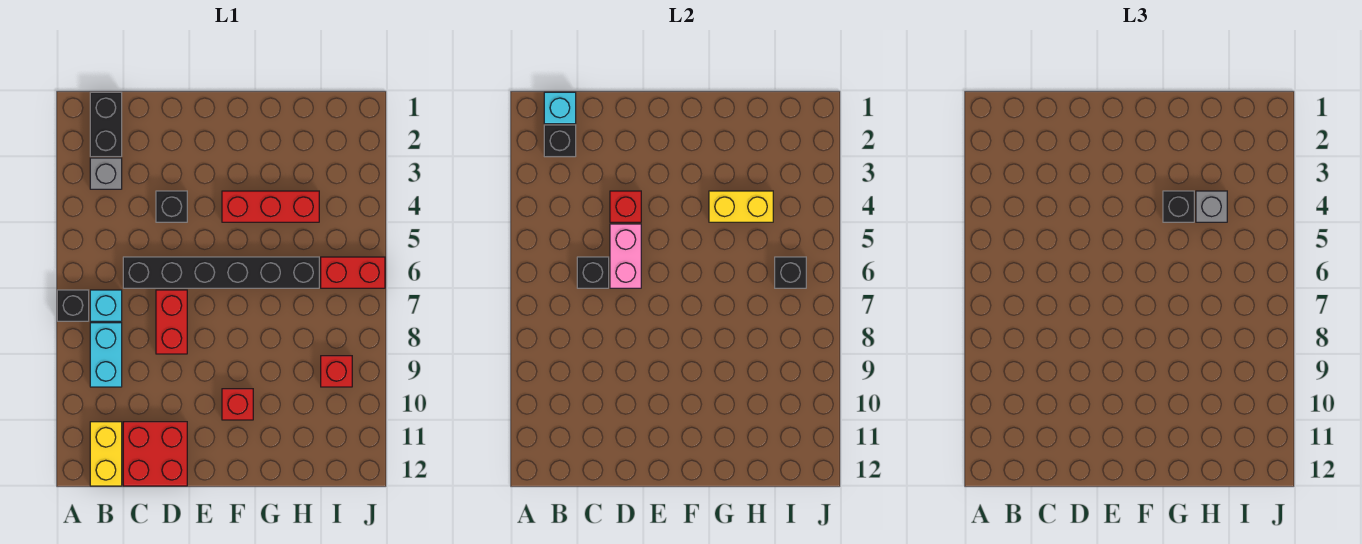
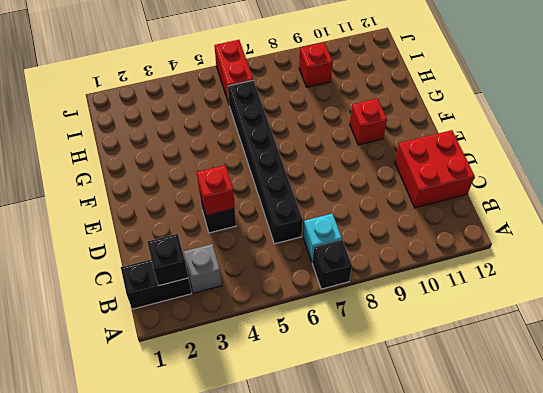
none -> cyan brick B8:B9 level 1
none -> yellow brick B11:B12 level 1
none -> red brick D7:D8 level 1

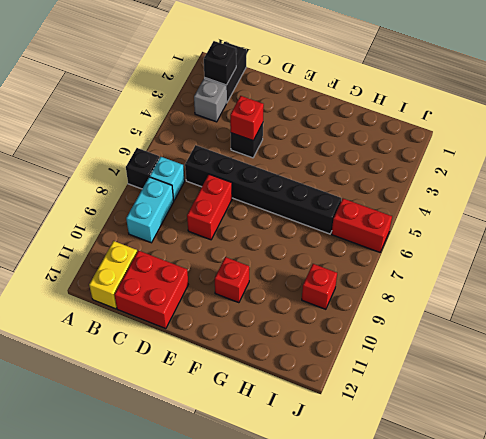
none -> red brick F4:H4 level 1
none -> cyan brick B1 level 2
none -> black brick C6 level 2

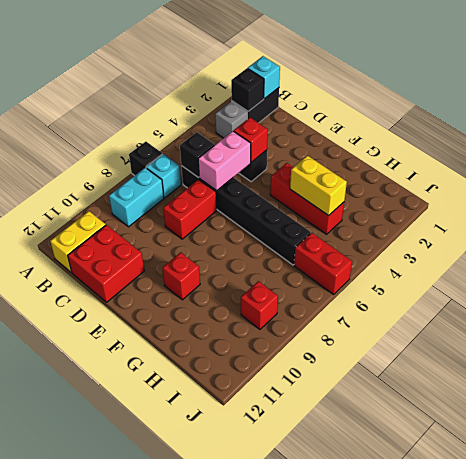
none -> black brick I6 level 2
none -> black brick G4 level 3
none -> grey brick H4 level 3

